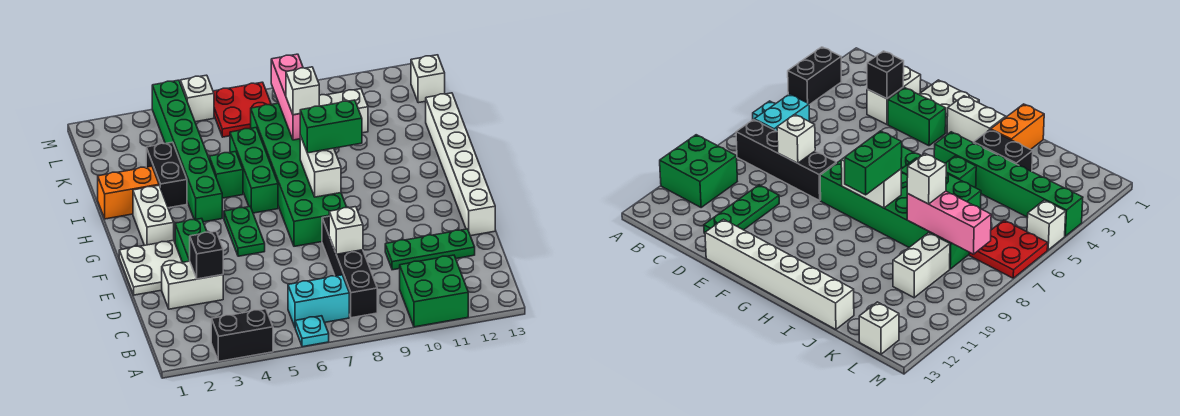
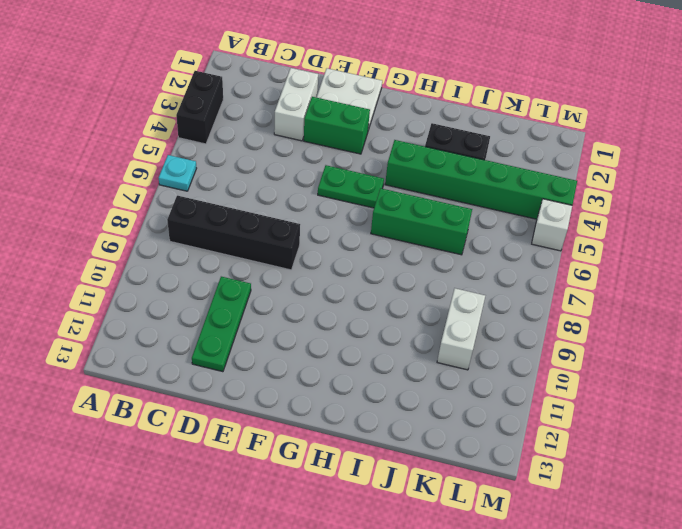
none -> green brick A10:B11 level 1
none -> cyan brick B6:B7 level 1
none -> white brick E13:J13 level 1

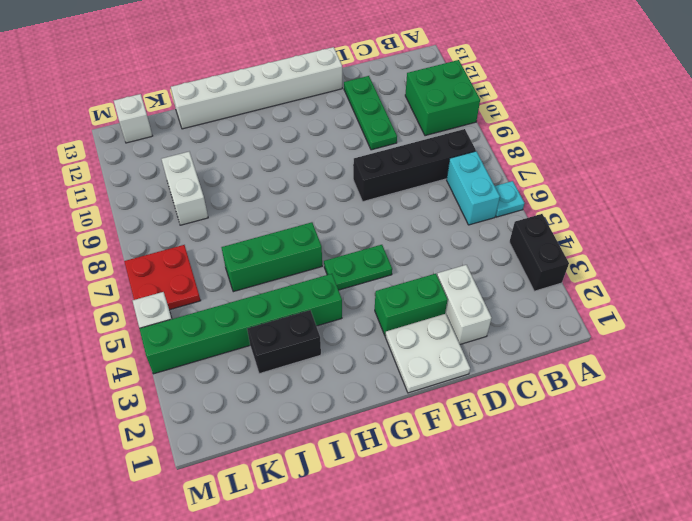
none -> green brick F7:K8 level 1
none -> white brick G2:H2 level 1
none -> orange brick I1:I2 level 1

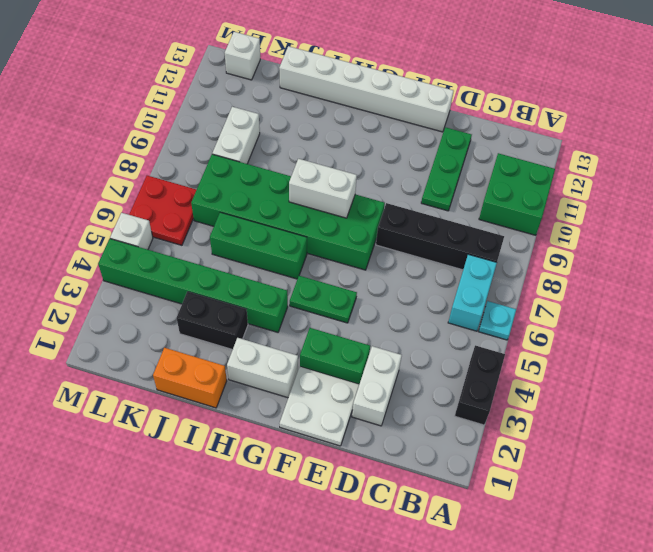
orange brick I1:J1 level 1 -> orange brick I1:I2 level 1
none -> green brick I5 level 1
none -> black brick D3 level 2
none -> white brick D8 level 2

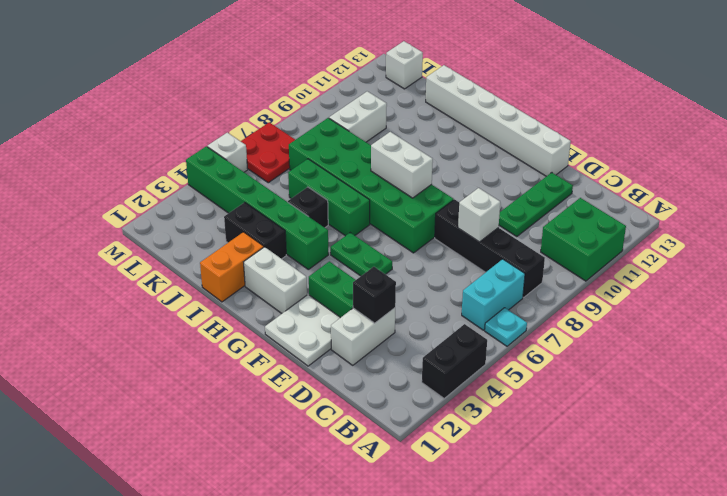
black brick I5 level 1 -> green brick I5 level 1
none -> pink brick J8:L8 level 2
none -> green brick H8:H9 level 3
none -> white brick J8 level 3

